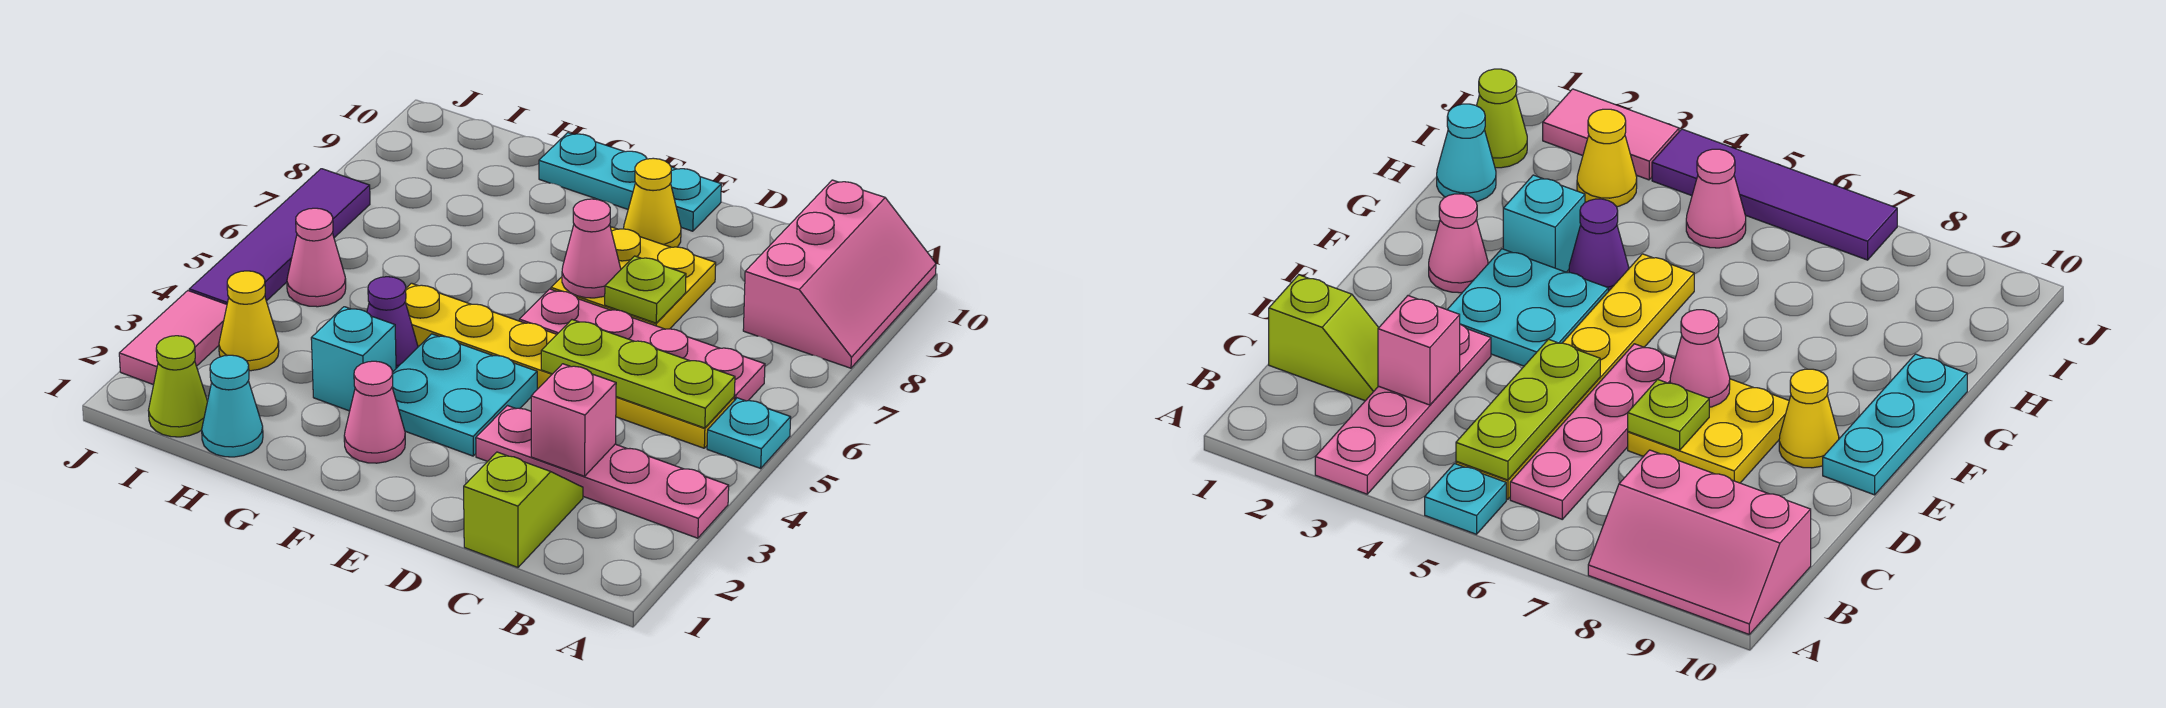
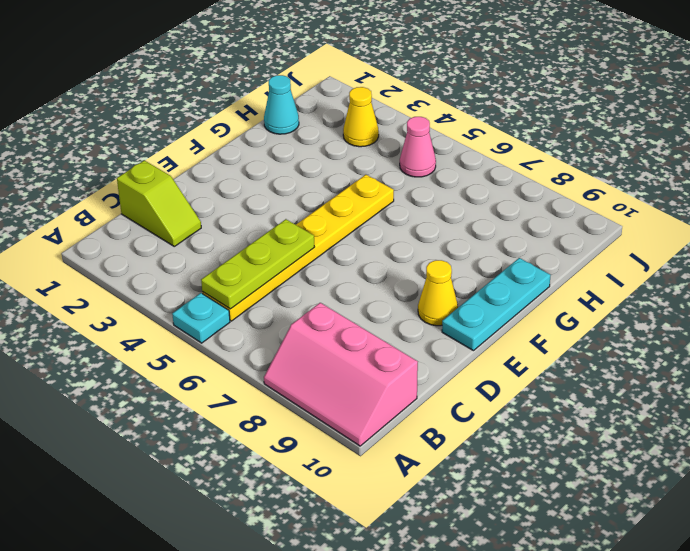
none -> pink plate A3:D3 level 1
none -> pink plate B6:E6 level 1
none -> yellow plate D7:E8 level 1

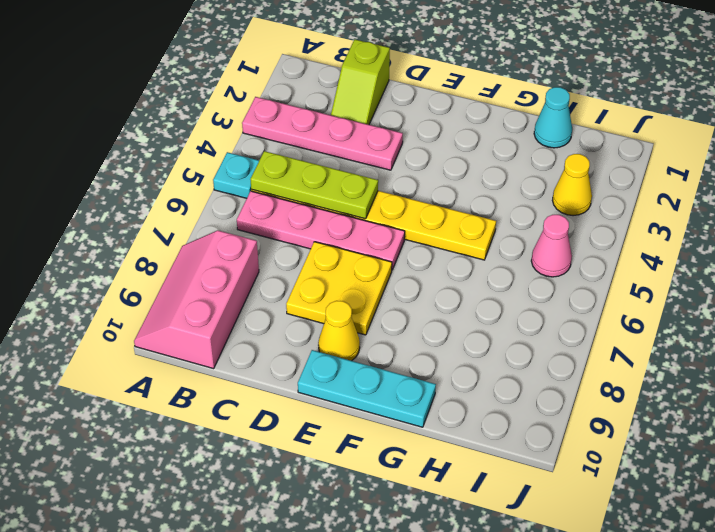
none -> cyan plate E3:F4 level 1
none -> pink cone F2 level 1
none -> cyan brick G3 level 1

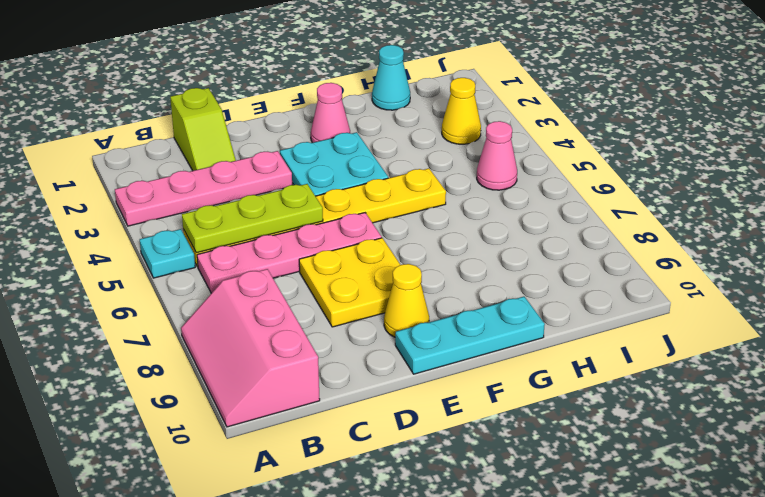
none -> cyan brick G3 level 1
none -> purple cone G4 level 1
none -> lime cone I1 level 1

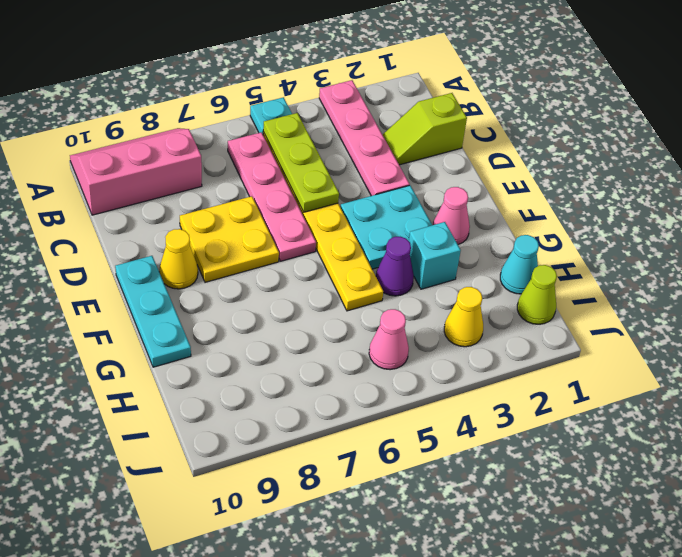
none -> pink tile J2:J3 level 1
none -> purple tile J4:J7 level 1
none -> pink brick C3 level 2

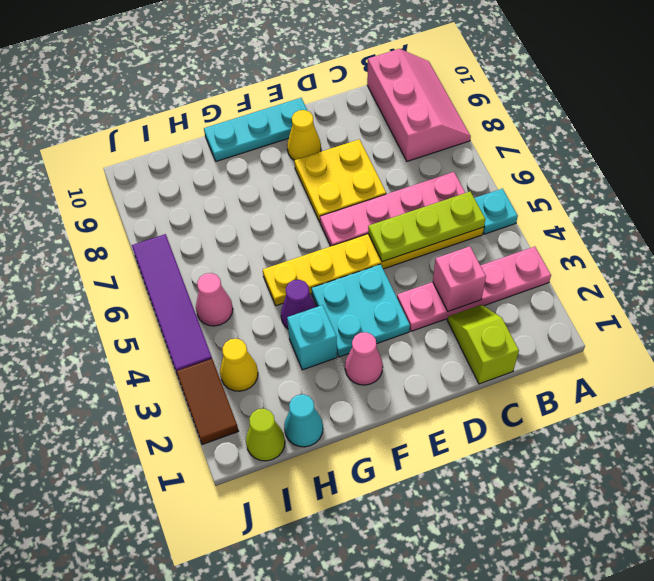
brown tile J2:J3 level 1 -> pink tile J2:J3 level 1
none -> lime plate D7 level 2
none -> pink cone E7 level 2

